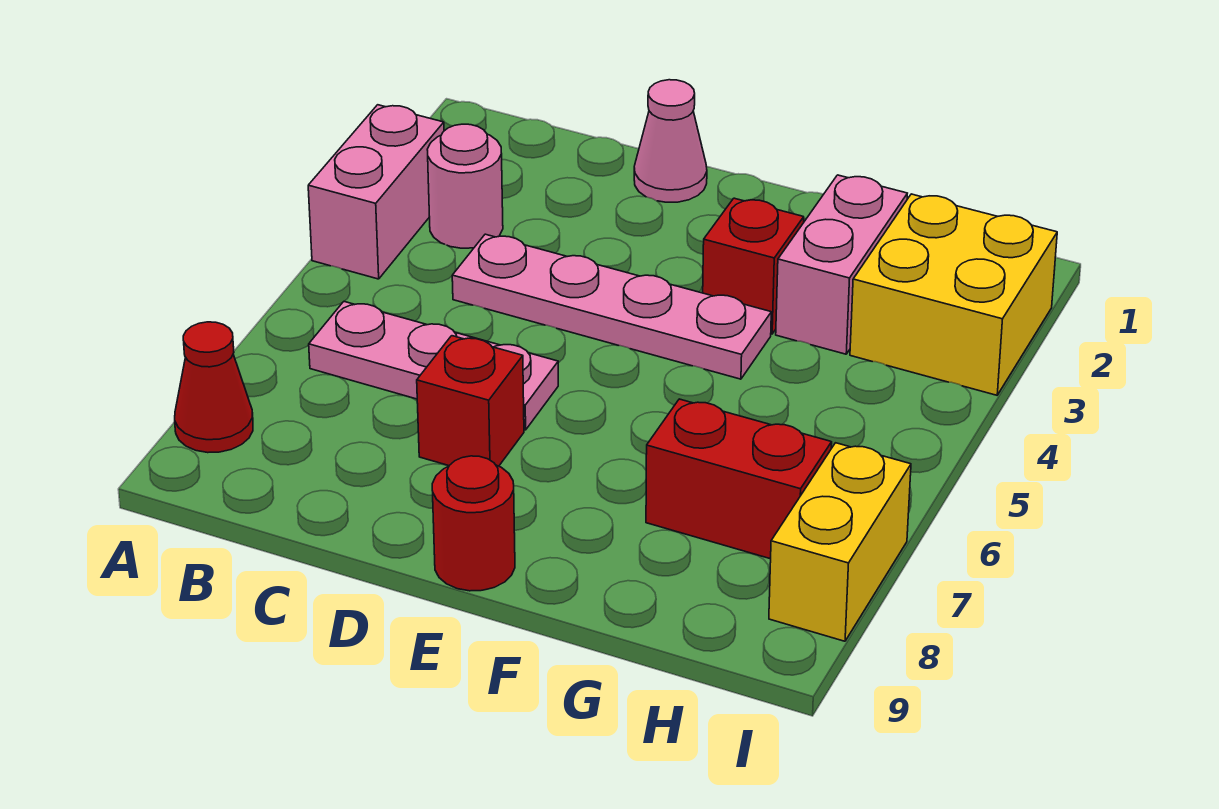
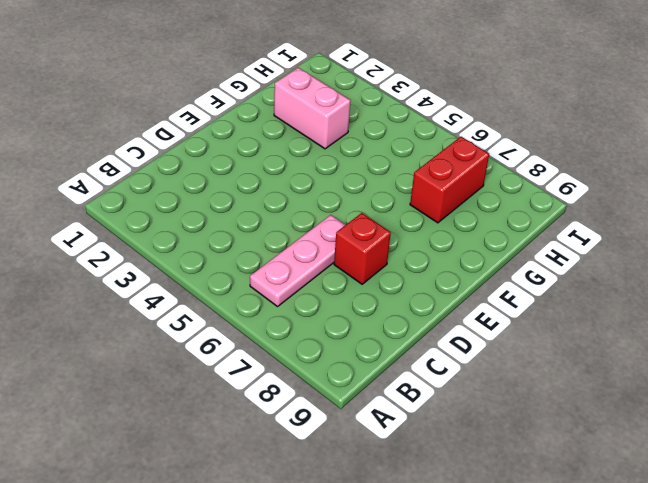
none -> pink brick A3:A4 level 1
none -> red cone A8 level 1
none -> pink round brick B3 level 1

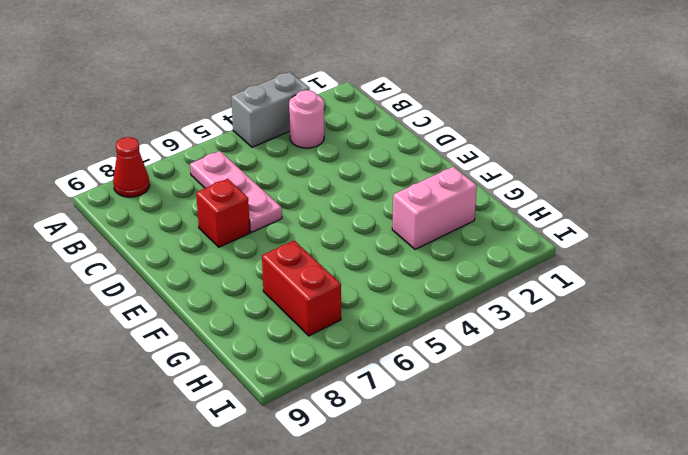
grey brick A3:A4 level 1 -> pink brick A3:A4 level 1
none -> pink plate C4:F4 level 1
none -> pink cone D1 level 1
none -> red round brick E9 level 1

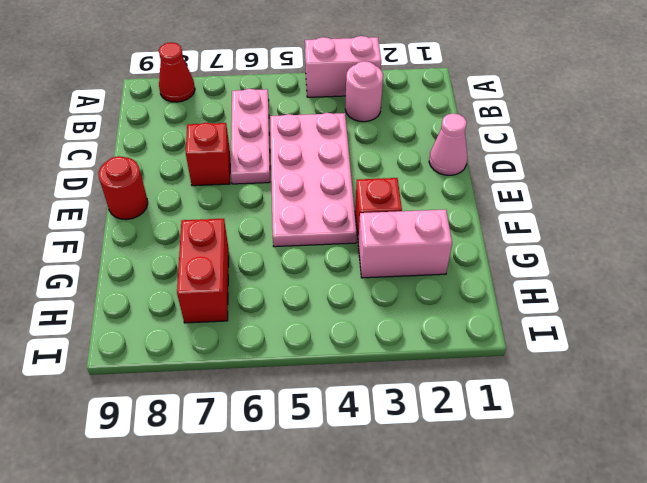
pink plate C4:F5 level 1 -> pink plate C4:F4 level 1
none -> yellow brick H2:I3 level 1
none -> yellow brick I7:I8 level 1

